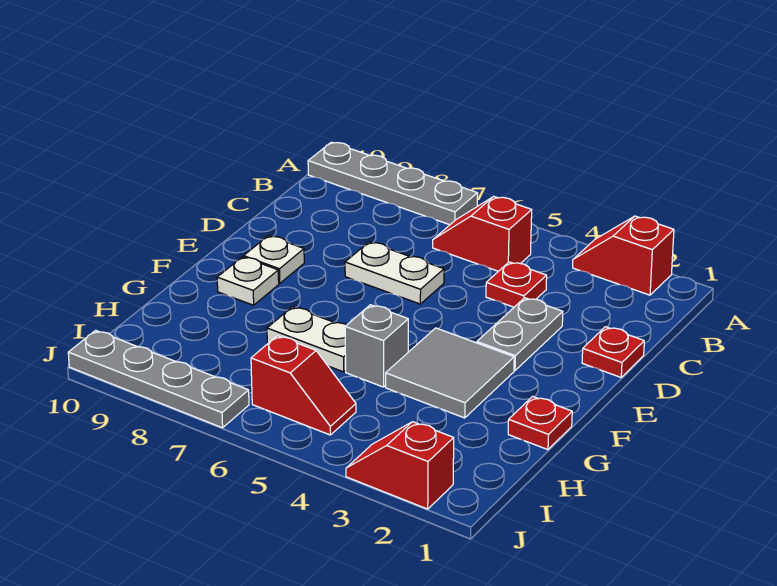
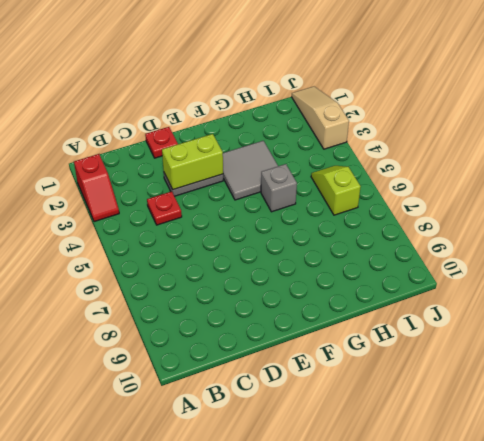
lime brick D3:E3 level 2 -> none
lime slope I5:I6 level 1 top 6 -> red slope I5:I6 level 1 top 6
tan slope J1:J3 level 1 top 3 -> red slope J2:J3 level 1 top 2
none -> grey plate A7:A10 level 1
none -> red slope B5:B6 level 1 top 5
none -> white plate D6:D7 level 1

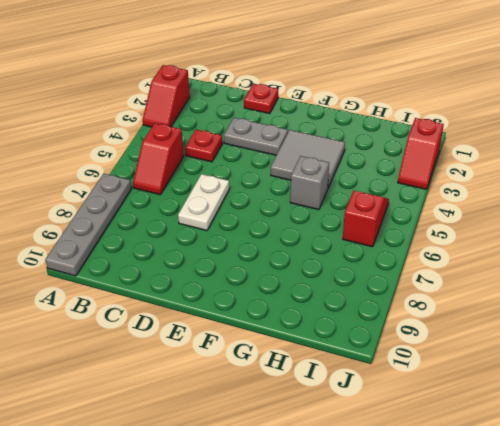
none -> white plate E9 level 1
none -> white plate F9 level 1
none -> red plate G1 level 1

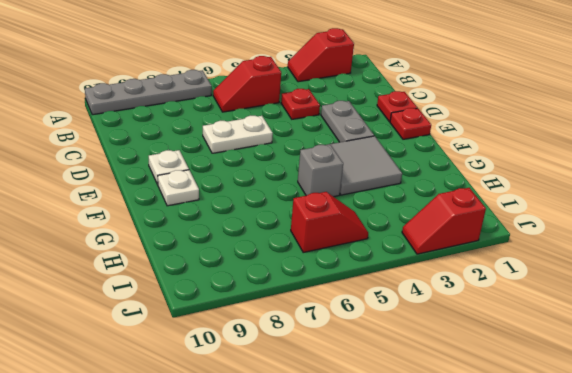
red plate E1 level 1 -> red plate G1 level 1
none -> white plate G6:G7 level 1
none -> grey plate J7:J10 level 1

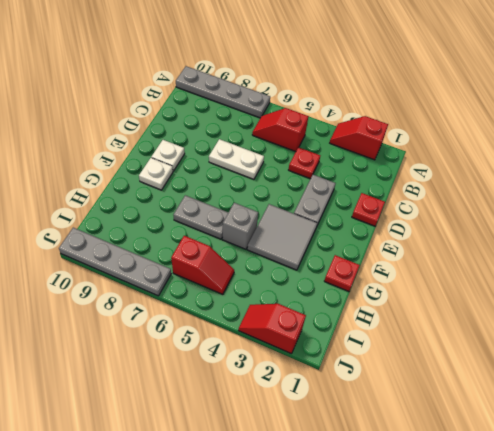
grey plate G6:G7 level 1 -> white plate G6:G7 level 1

